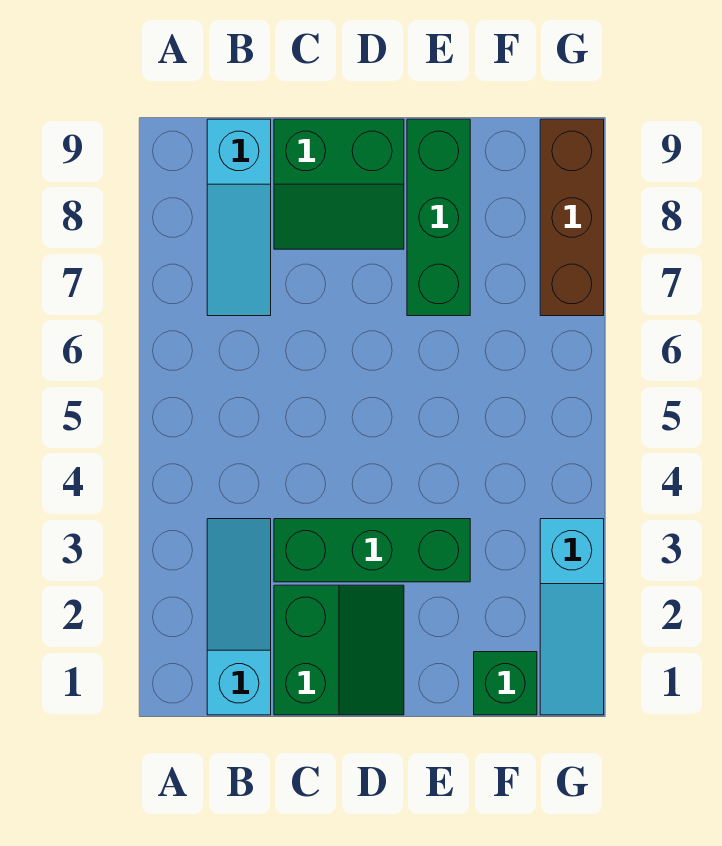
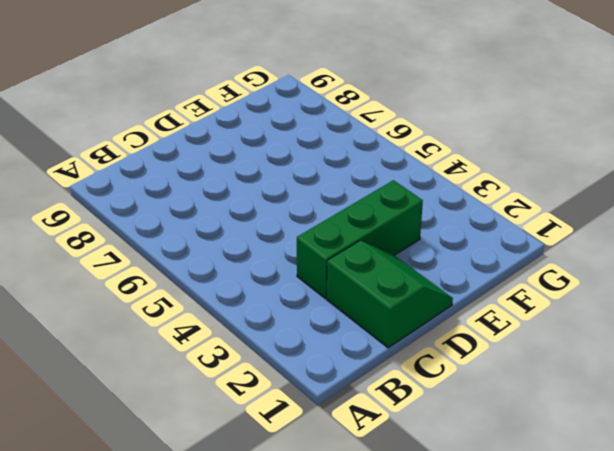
none -> cyan slope B1:B3 level 1 top 1
none -> cyan slope B7:B9 level 1 top 9

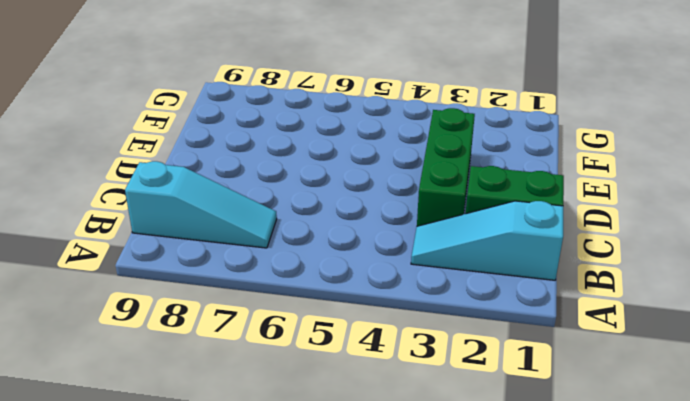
none -> green slope C8:D9 level 1 top 9
none -> green brick E7:E9 level 1

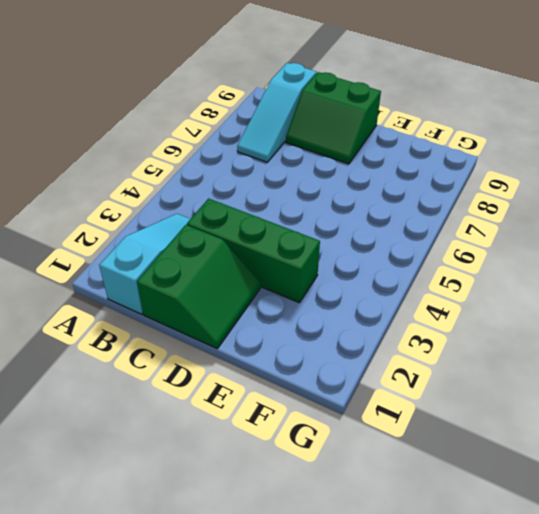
none -> green brick E7:E9 level 1
none -> green brick F1 level 1

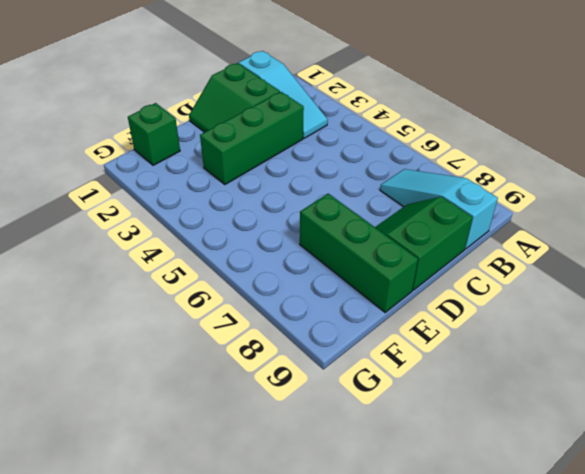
none -> cyan slope G1:G3 level 1 top 3
none -> brown brick G7:G9 level 1

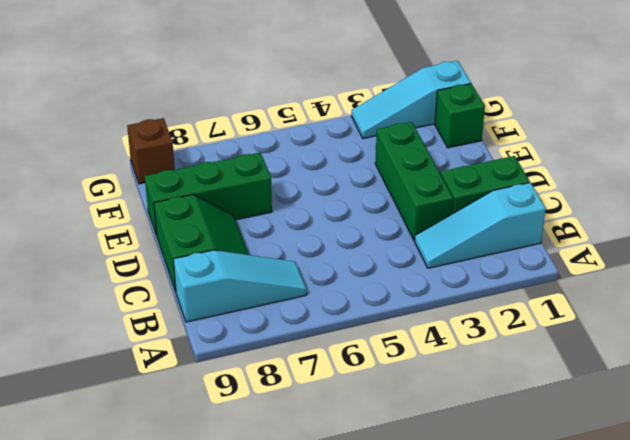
cyan slope G1:G3 level 1 top 1 -> cyan slope G1:G3 level 1 top 3
brown brick G9 level 1 -> brown brick G7:G9 level 1

